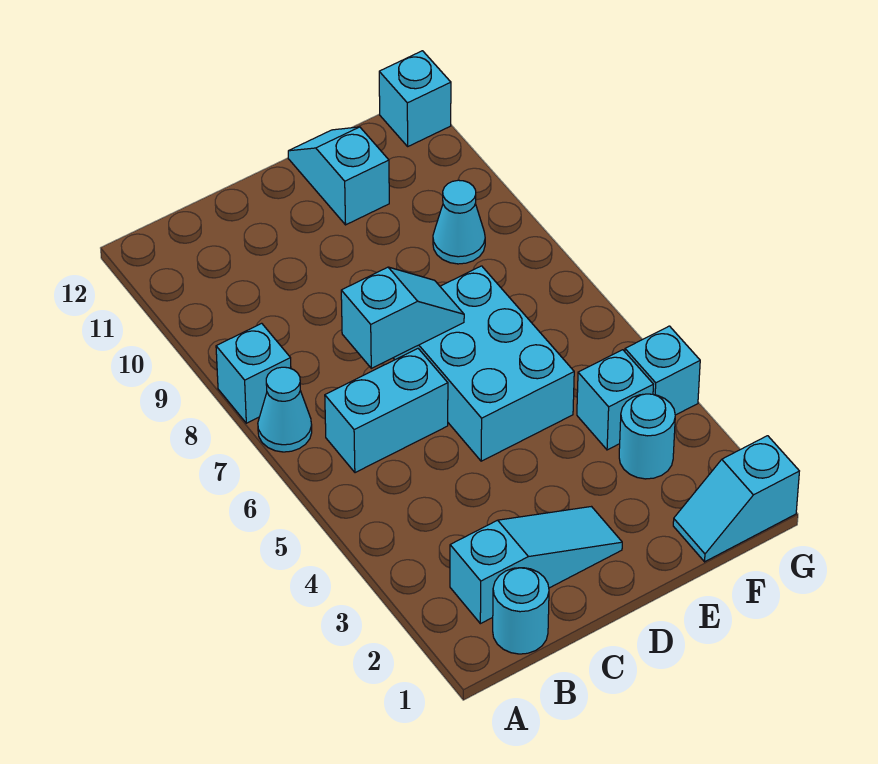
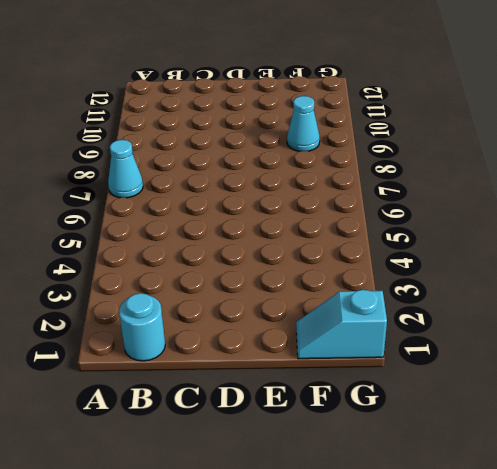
none -> cyan brick A8 level 1
none -> cyan slope B2:D2 level 1 top B
none -> cyan brick B6:C6 level 1

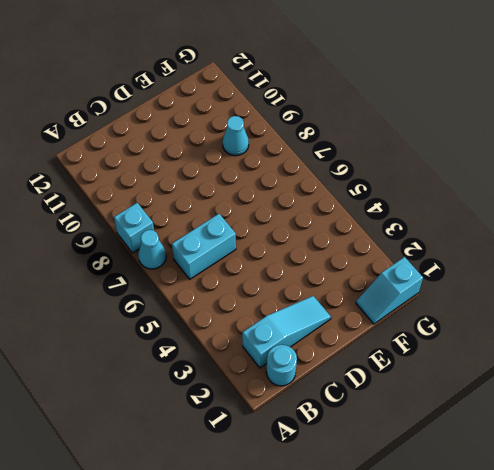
none -> cyan brick D5:E7 level 1
none -> cyan slope E11:E12 level 1 top 11
none -> cyan round brick F3 level 1

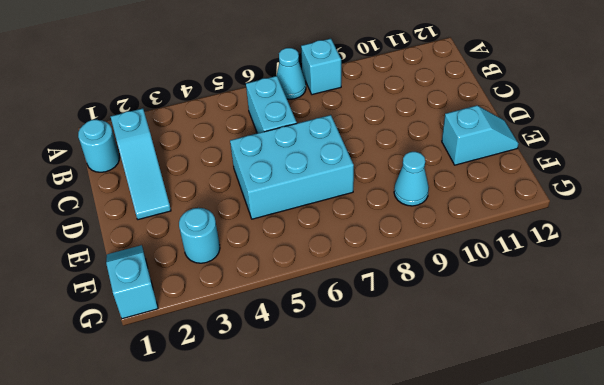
none -> cyan brick F4 level 1
none -> cyan brick G4 level 1
none -> cyan brick G12 level 1

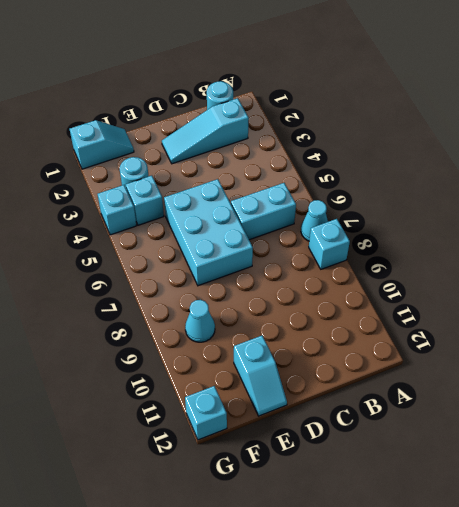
none -> cyan slope C7:D7 level 2 top C

